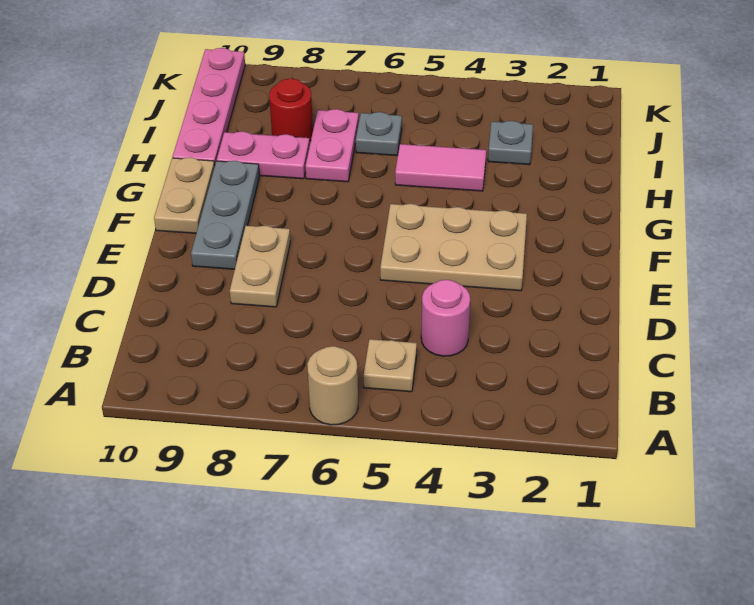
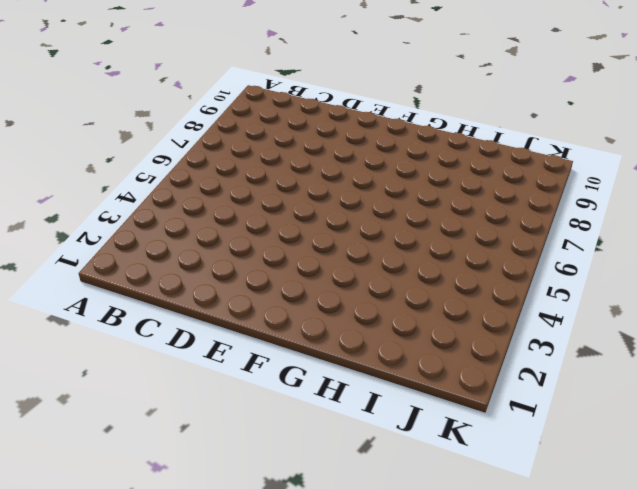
none -> tan round brick A6 level 1
none -> tan plate B5 level 1
none -> pink round brick C4 level 1

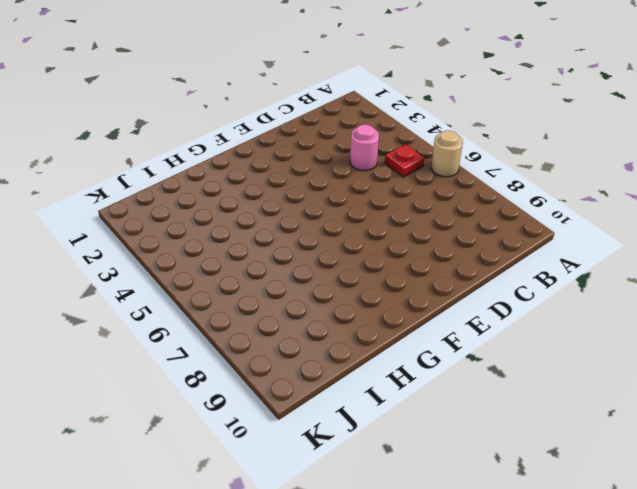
red plate B5 level 1 -> tan plate B5 level 1
none -> tan plate D8:E8 level 1
none -> tan plate E3:F5 level 1
none -> grey plate E9:G9 level 1

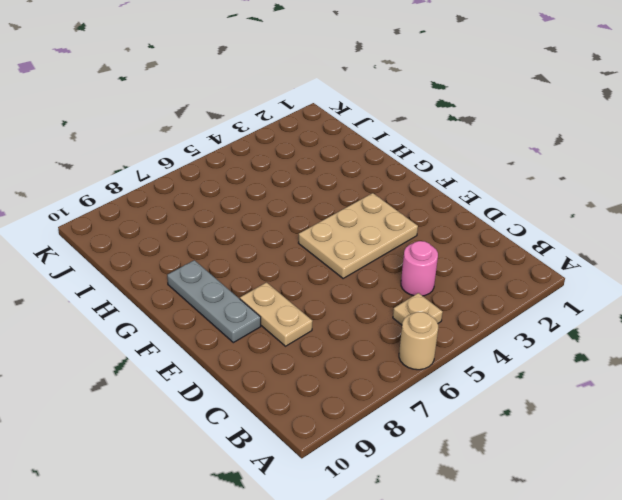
none -> tan plate F10:G10 level 1
none -> pink tile H4:H5 level 1
none -> pink plate H7:I7 level 1

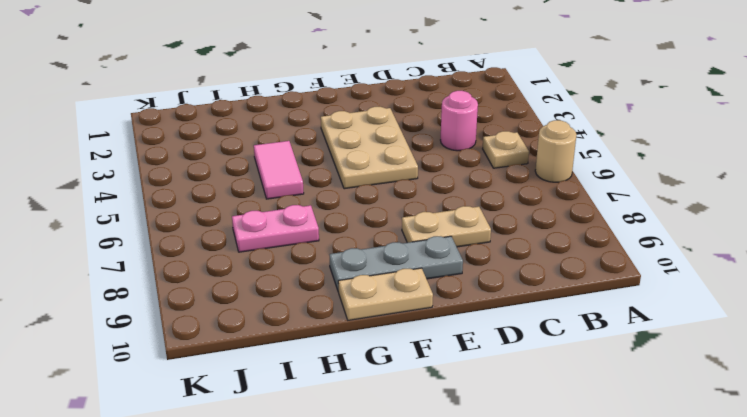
none -> pink plate H8:H9 level 1
none -> pink plate H10:K10 level 1
none -> grey plate I3 level 1

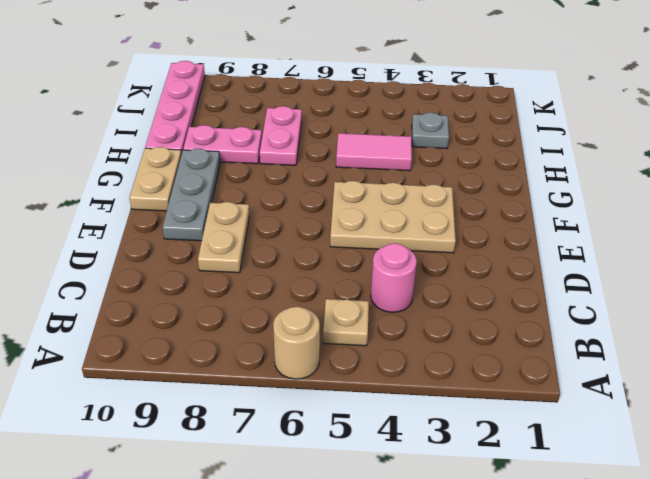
none -> grey plate I6 level 1
none -> red round brick I8 level 1

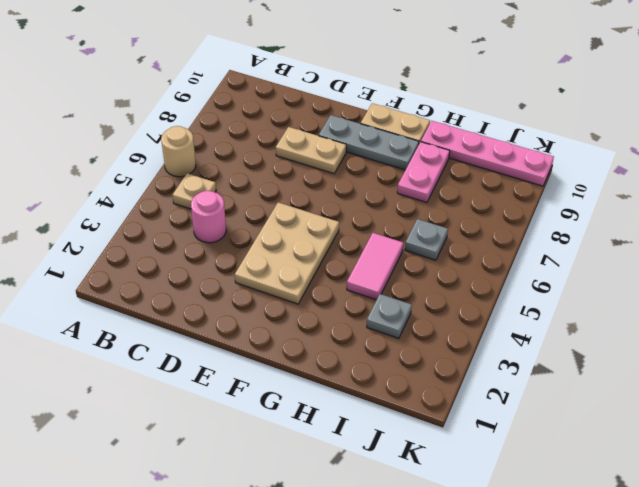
none -> pink plate H7:I7 level 1
none -> red round brick I8 level 1

